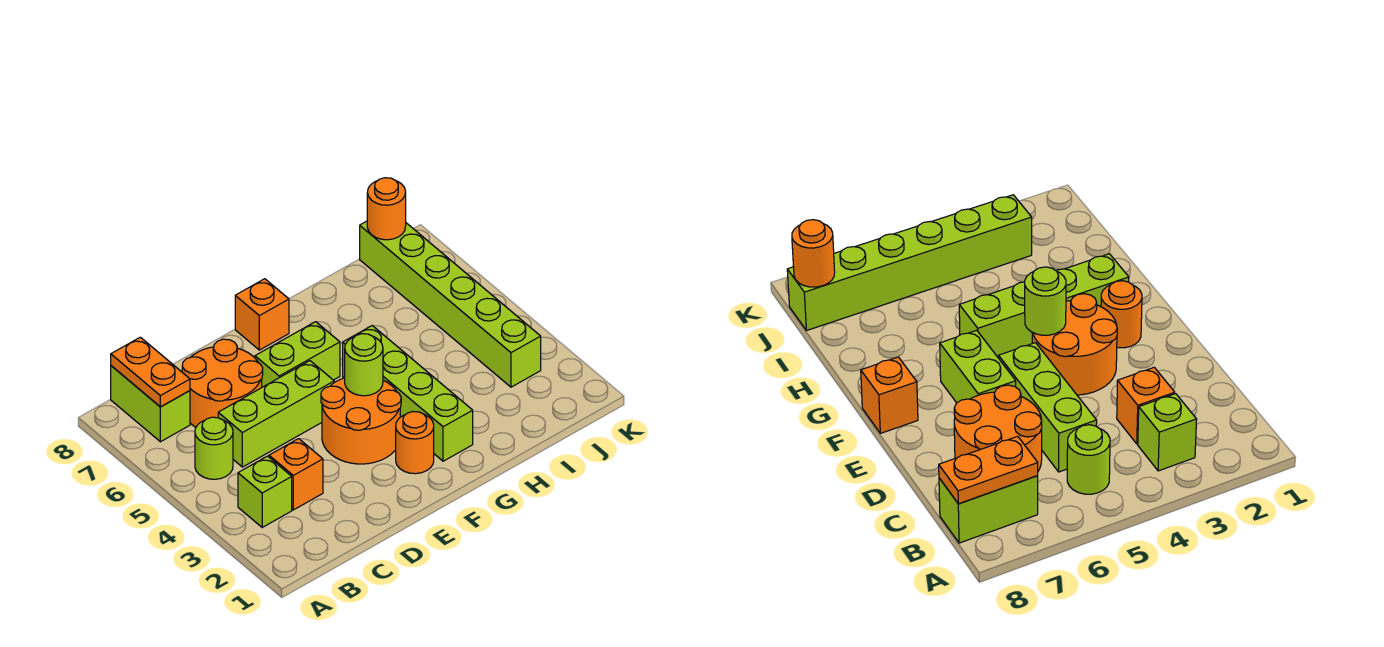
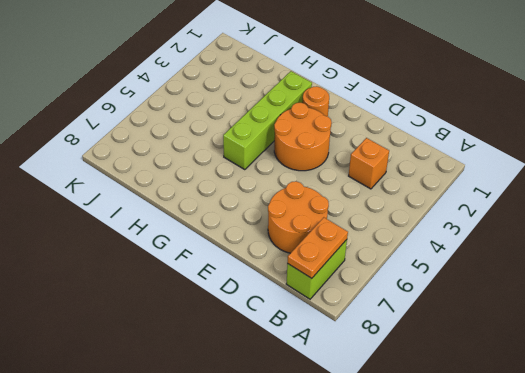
none -> lime brick B3 level 1
none -> lime round brick B5 level 1
none -> lime brick C5:E5 level 1

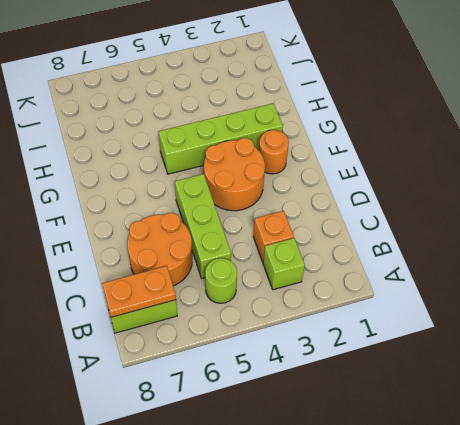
none -> lime brick E6:F6 level 1
none -> orange brick F8 level 1
none -> lime brick J3:J8 level 1

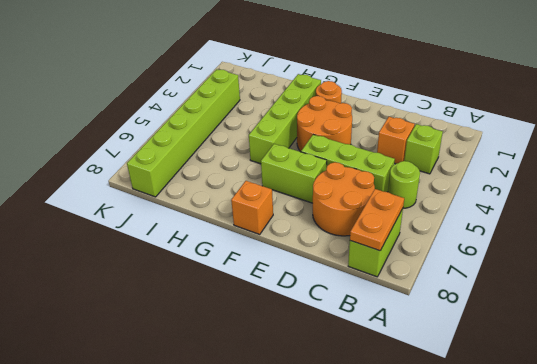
none -> lime round brick F4 level 2
none -> orange round brick J8 level 2

